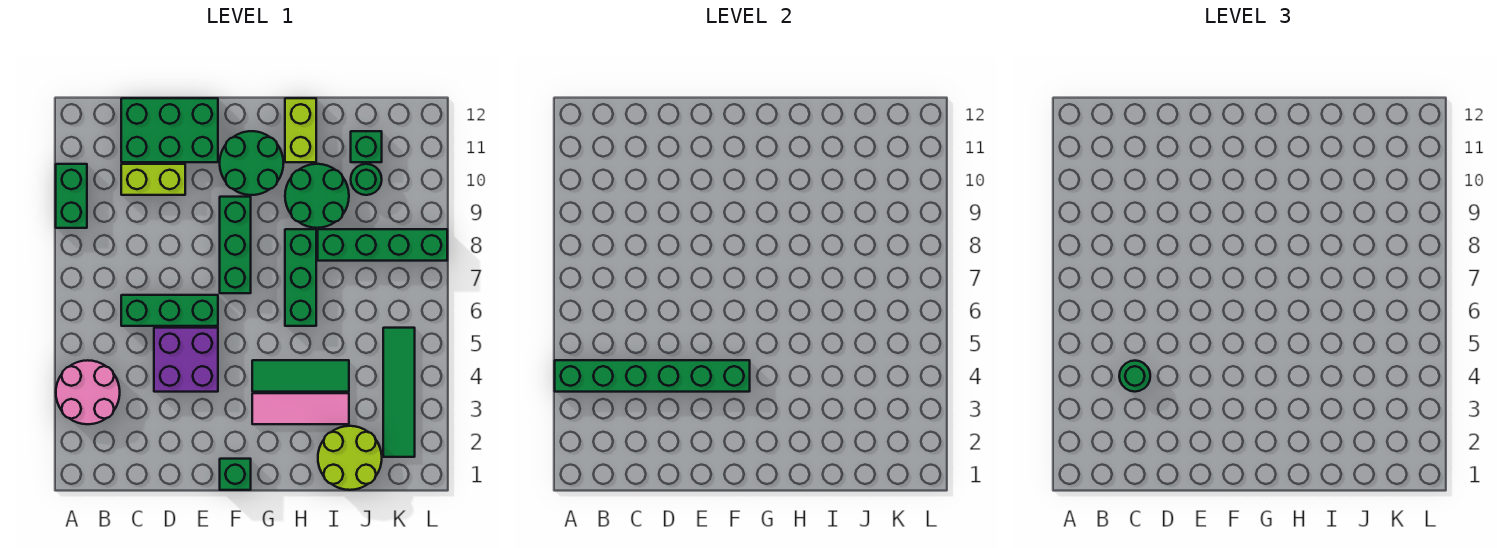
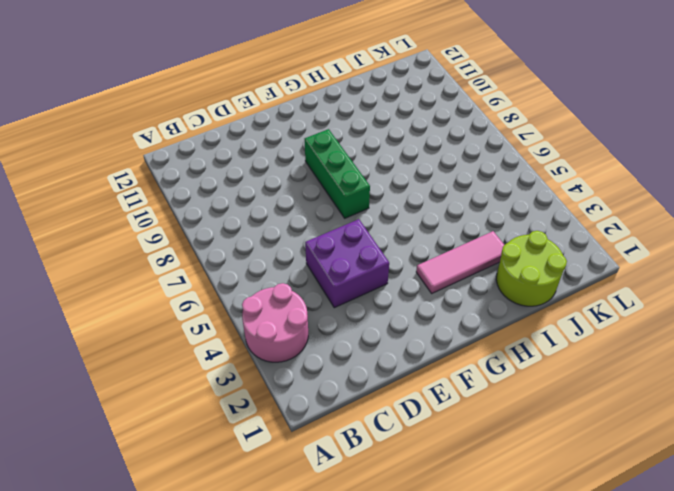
none -> green brick A9:A10 level 1
none -> green brick C6:E6 level 1
none -> lime brick C10:D10 level 1

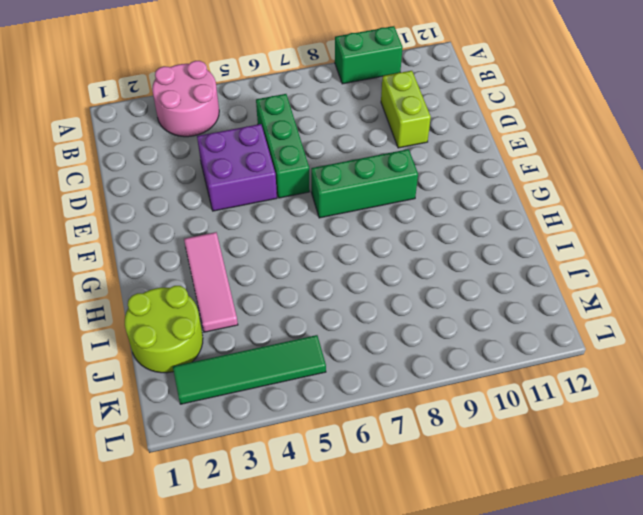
none -> green brick C11:E12 level 1
none -> green brick F1 level 1
none -> green round brick F10:G11 level 1

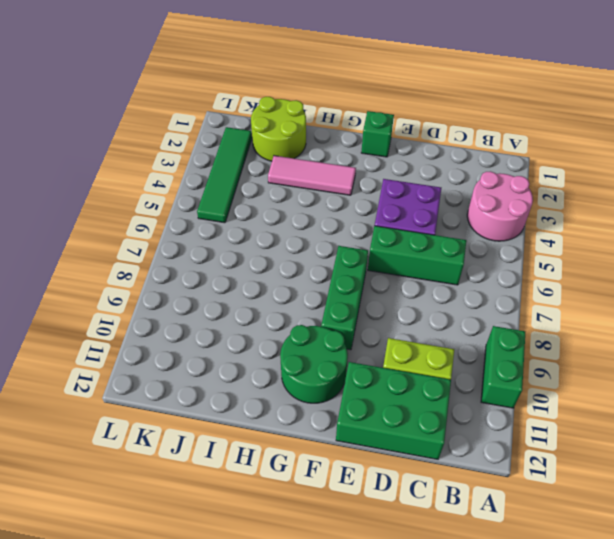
none -> green tile G4:I4 level 1
none -> green brick H6:H8 level 1
none -> green round brick H9:I10 level 1

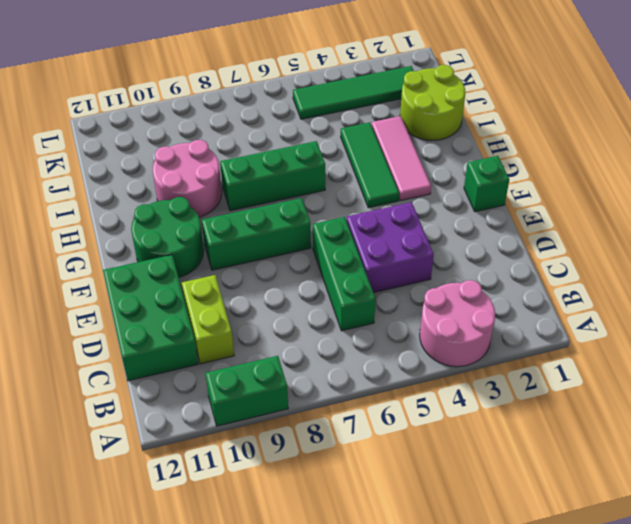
pink round brick H9:I10 level 1 -> green round brick H9:I10 level 1
none -> lime brick H11:H12 level 1
none -> green brick I8:L8 level 1
none -> green round brick J10 level 1

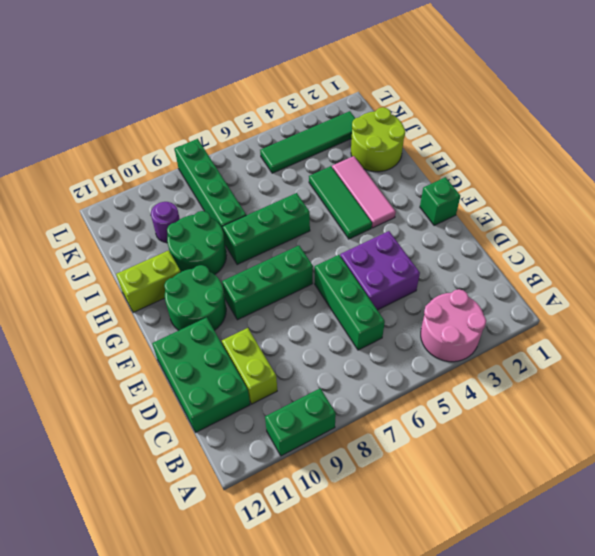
purple round brick J10 level 1 -> green round brick J10 level 1
none -> green brick J11 level 1
none -> green brick A4:F4 level 2
none -> green round brick C4 level 3

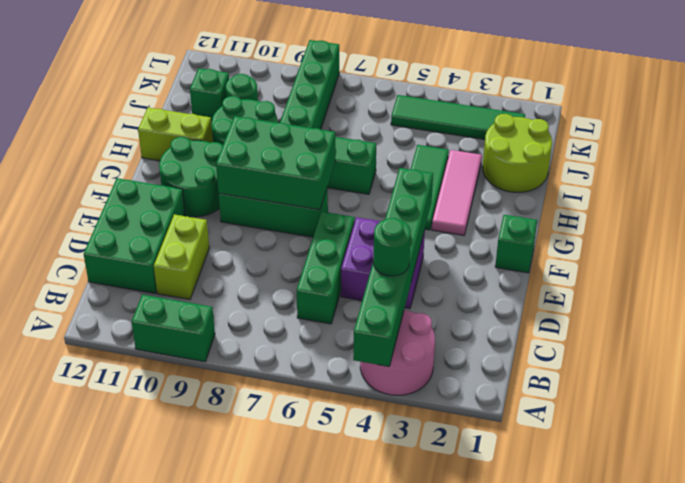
green brick F7:G9 level 2 -> none

